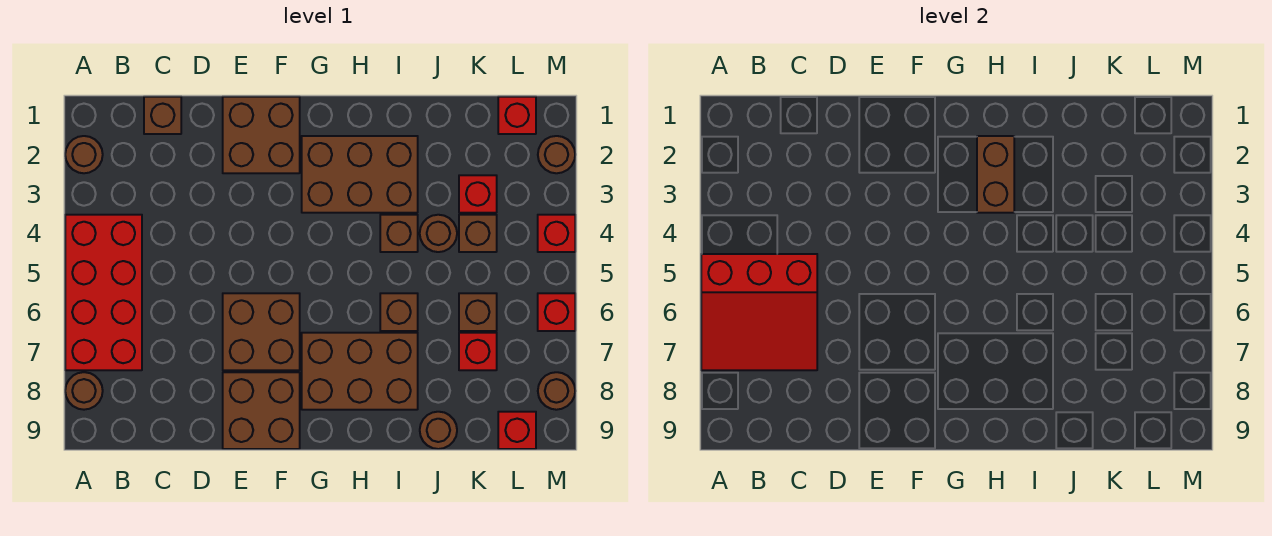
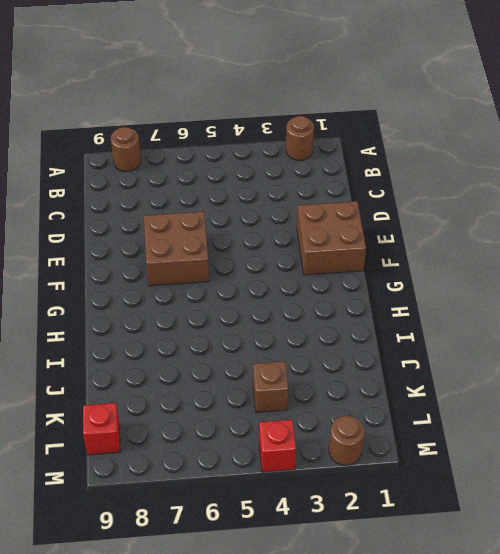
none -> red brick A4:B7 level 1
none -> brown brick C1 level 1
none -> brown brick E8:F9 level 1

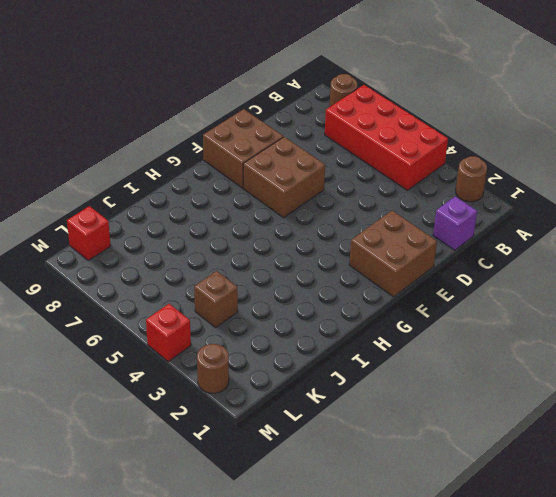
purple brick C1 level 1 -> brown brick C1 level 1
none -> brown brick G2:I3 level 1
none -> brown brick G7:I8 level 1
none -> brown brick I4 level 1

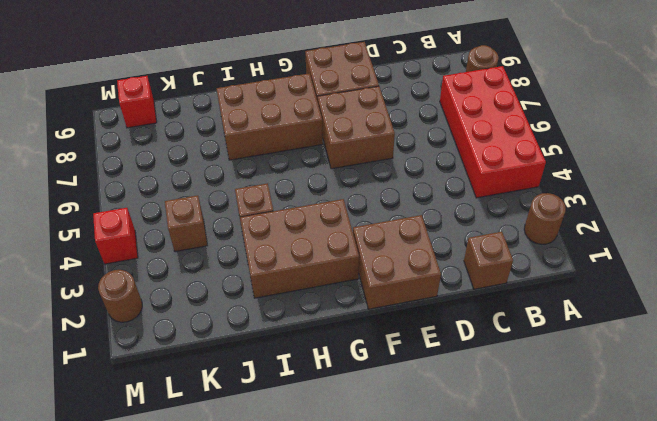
none -> brown brick I6 level 1
none -> brown round brick J4 level 1
none -> brown round brick J9 level 1

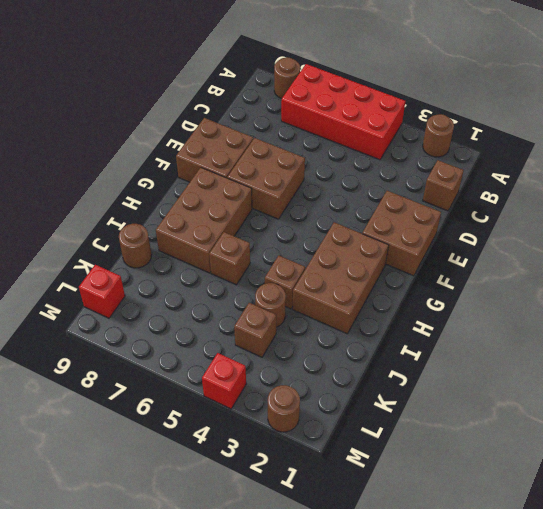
none -> red brick K3 level 1
none -> brown brick K6 level 1
none -> red brick K7 level 1

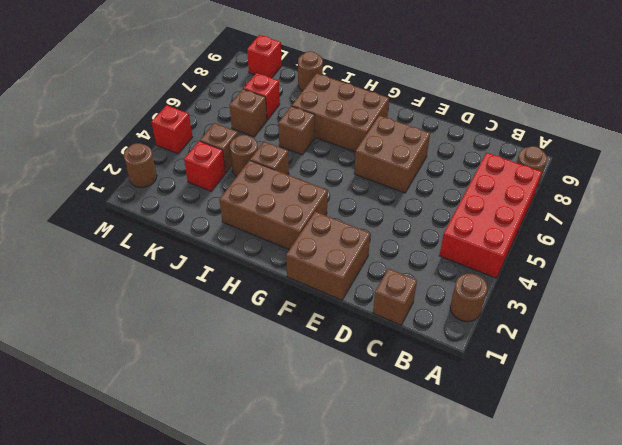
none -> brown brick E8:F9 level 1
none -> red brick L1 level 1
none -> red brick M6 level 1

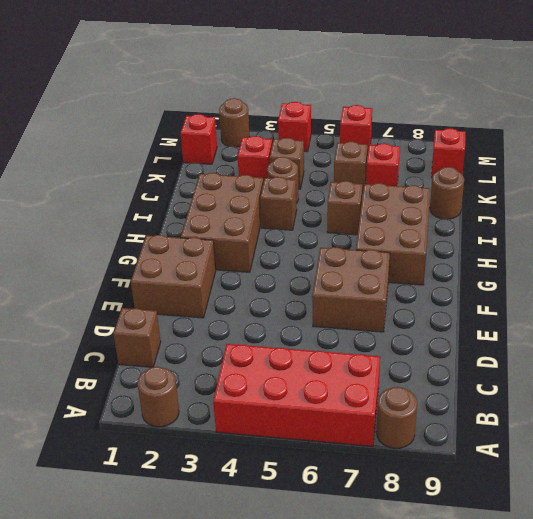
none -> brown brick E8:F9 level 1
none -> brown round brick M8 level 1
none -> red slope A5:C7 level 2 top 5

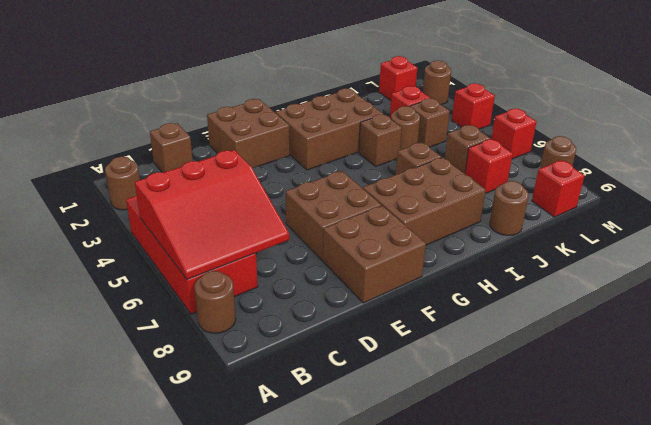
none -> brown brick H2:H3 level 2

